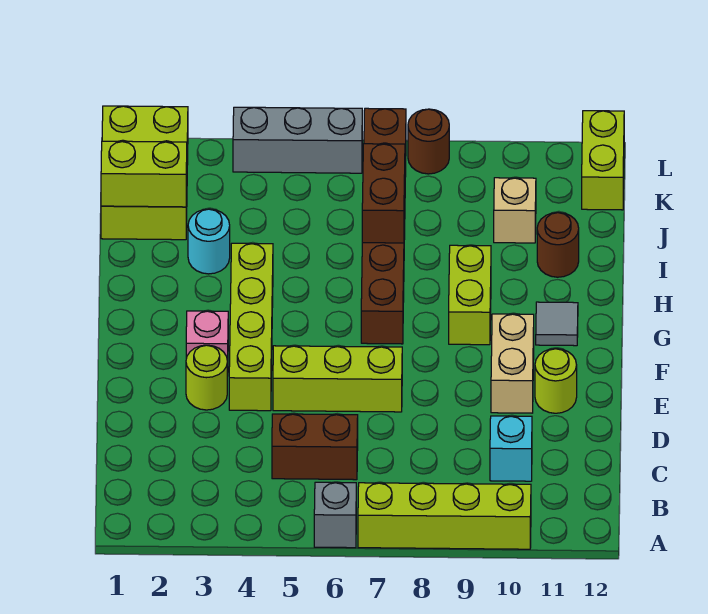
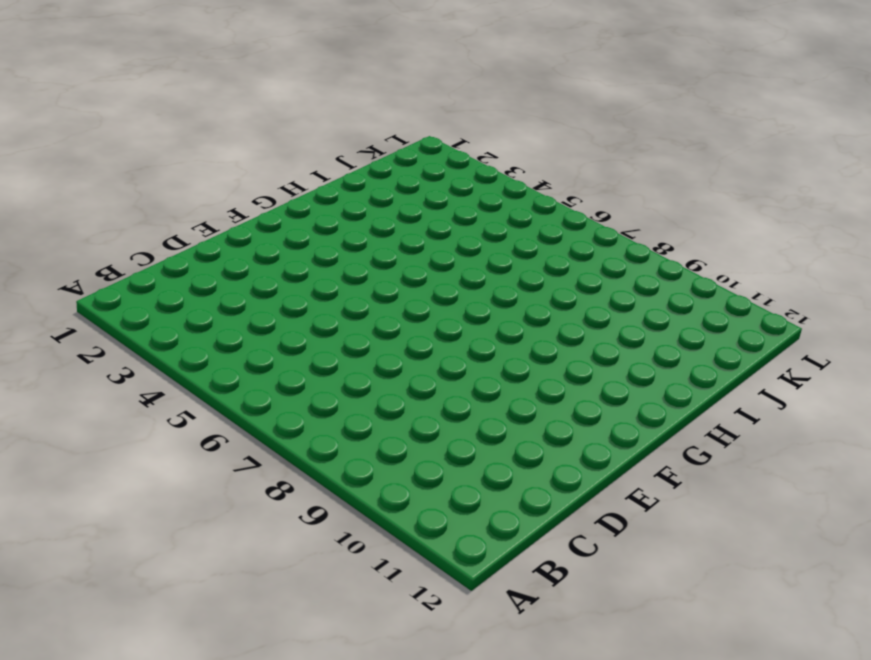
none -> grey brick A6 level 1
none -> lime brick A7:A10 level 1
none -> brown brick C5:C6 level 1

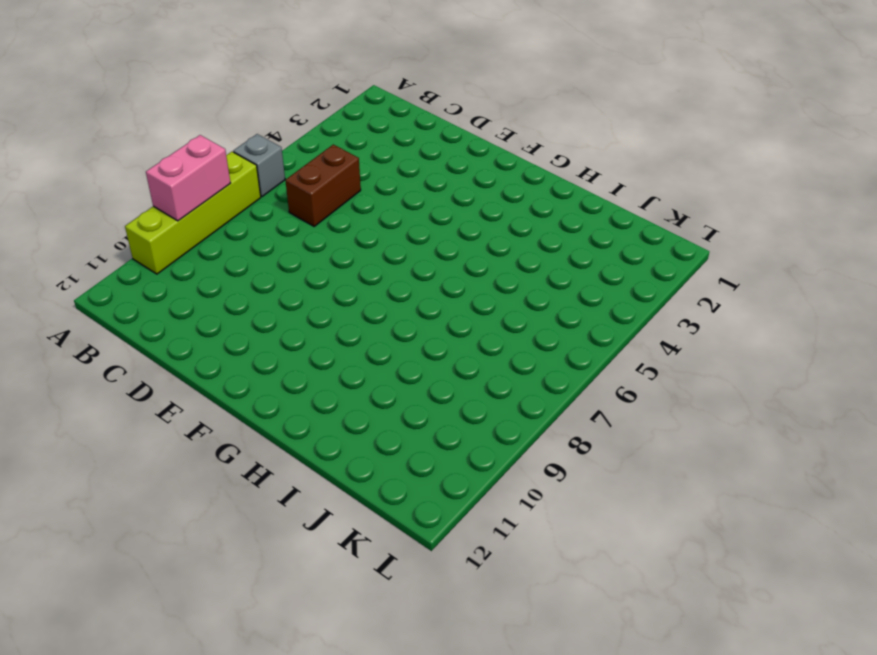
pink brick A8:A9 level 2 -> none
none -> cyan brick C10 level 1
none -> lime round brick E3 level 1
none -> lime brick E4:H4 level 1

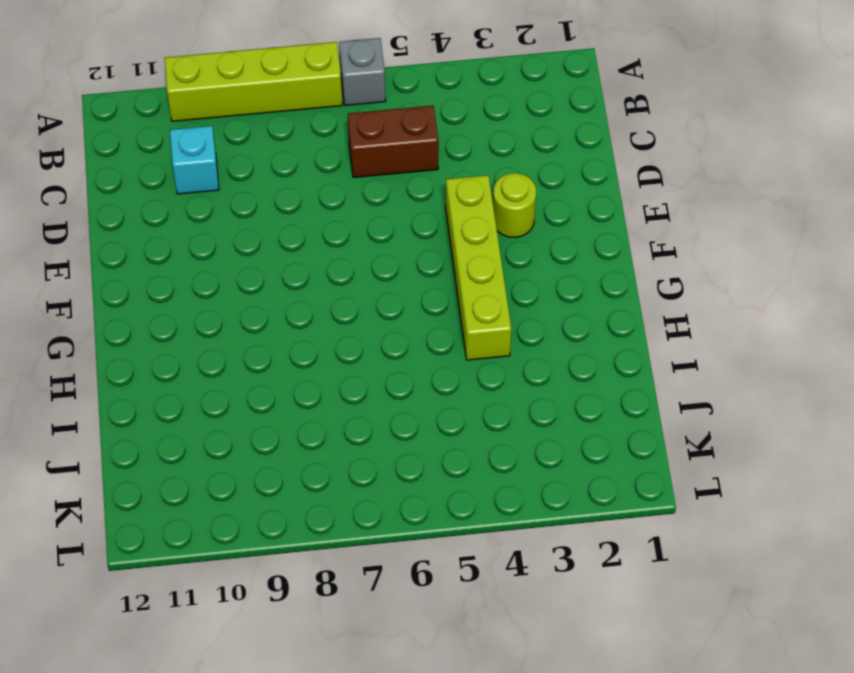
none -> lime brick E5:E7 level 1
none -> tan brick E10:F10 level 1
none -> lime round brick E11 level 1

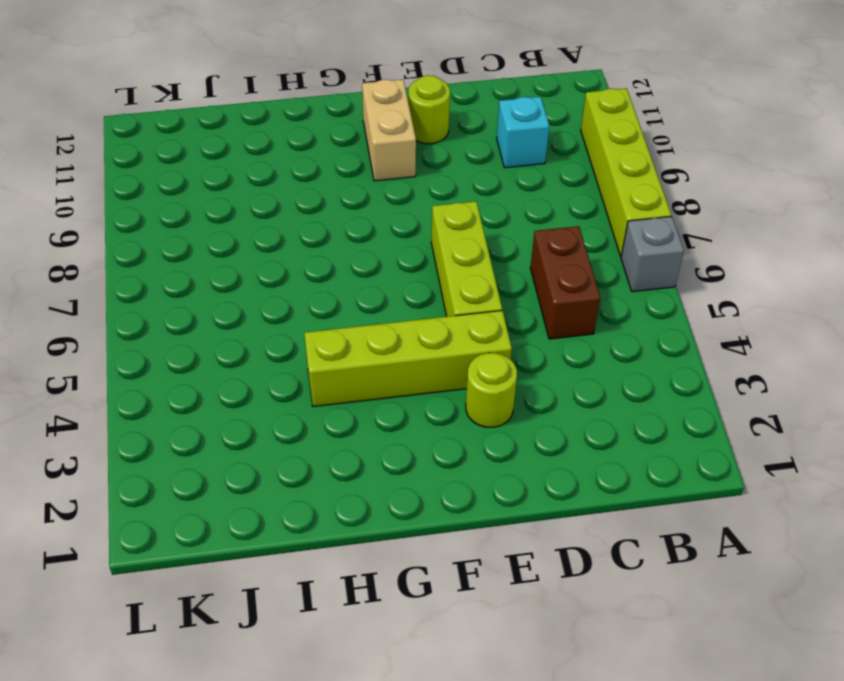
tan brick F10:F11 level 1 -> tan brick E10:F10 level 1
none -> pink brick F3 level 1
none -> brown brick G7:L7 level 1
none -> lime brick G9:H9 level 1

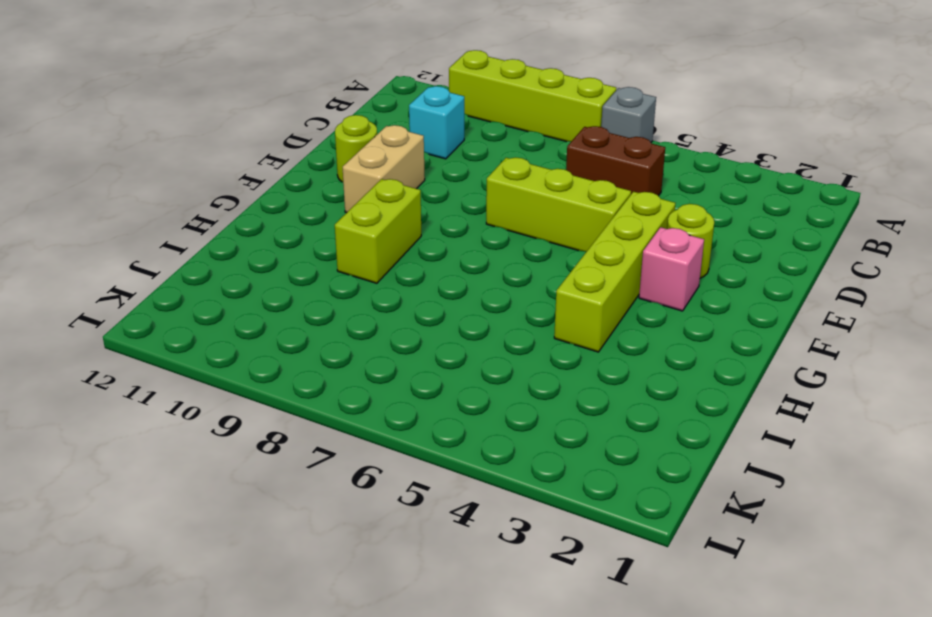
none -> brown brick G7:L7 level 1
none -> grey tile G11 level 1
none -> cyan round brick I3 level 1

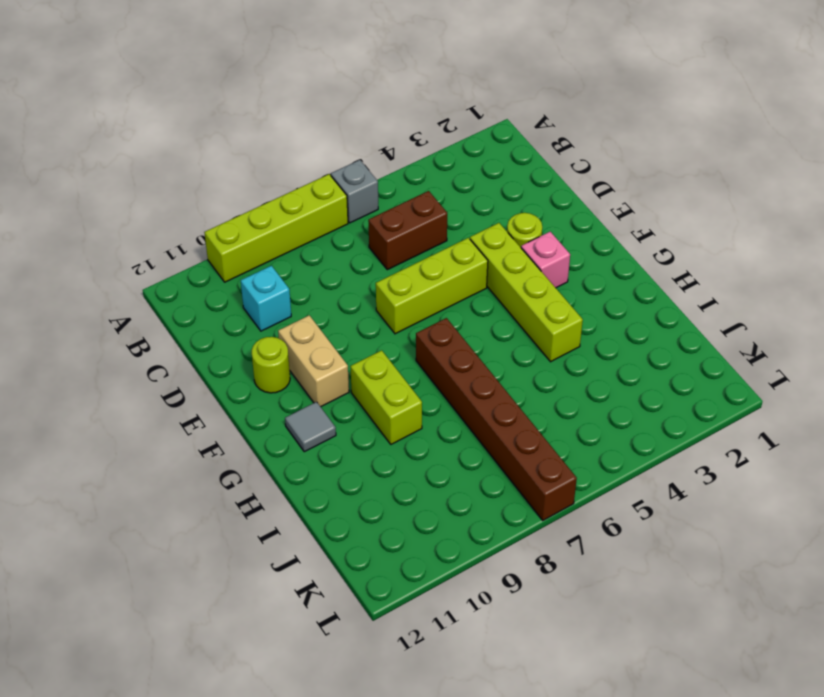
none -> cyan round brick I3 level 1
none -> brown round brick I11 level 1
none -> lime brick J1:L2 level 1

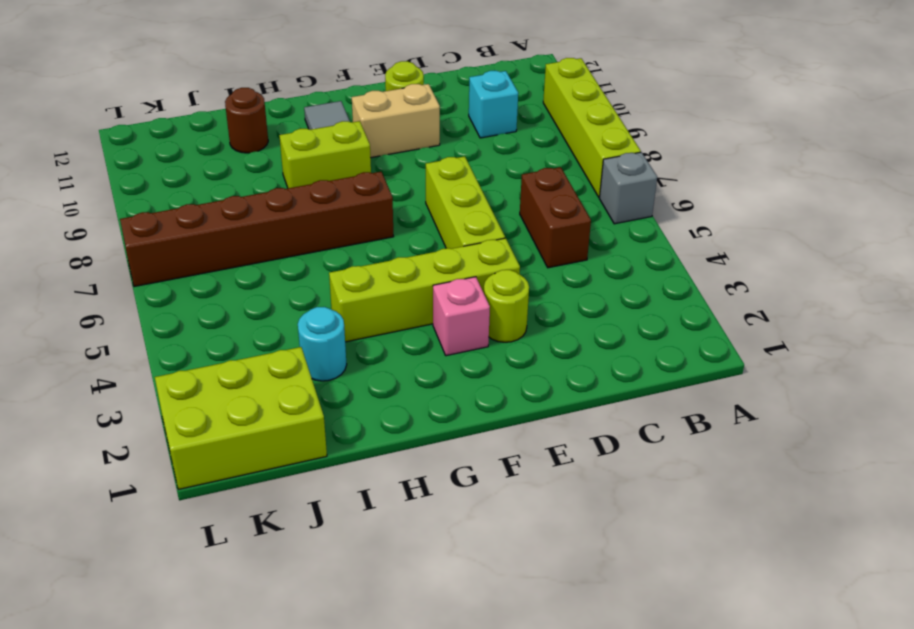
none -> tan brick J10 level 1
none -> lime brick K12:L12 level 1
none -> grey brick L4:L6 level 1

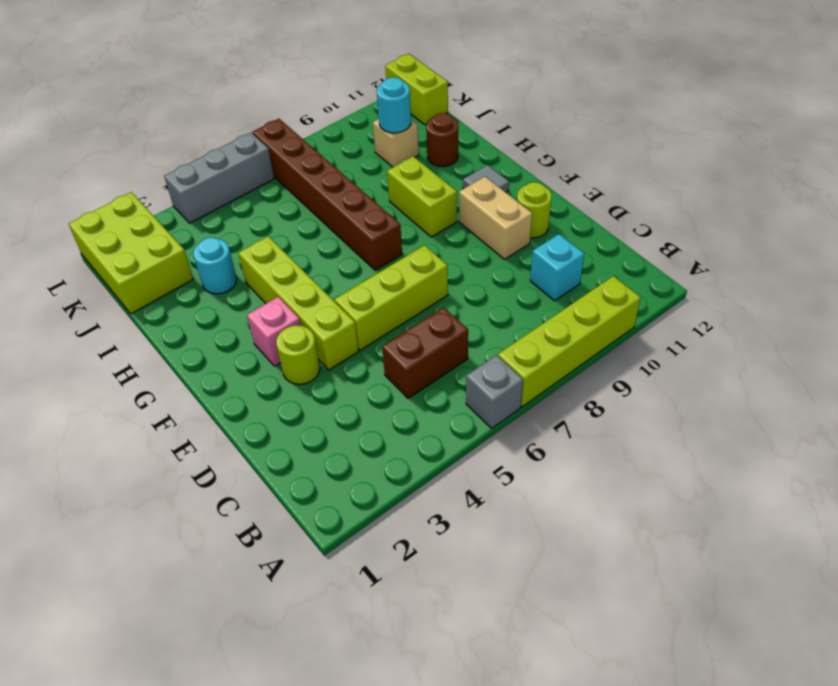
cyan round brick J10 level 2 -> none
none -> brown round brick L8 level 1
none -> brown brick I7:J7 level 2
none -> lime brick J1:J2 level 2

